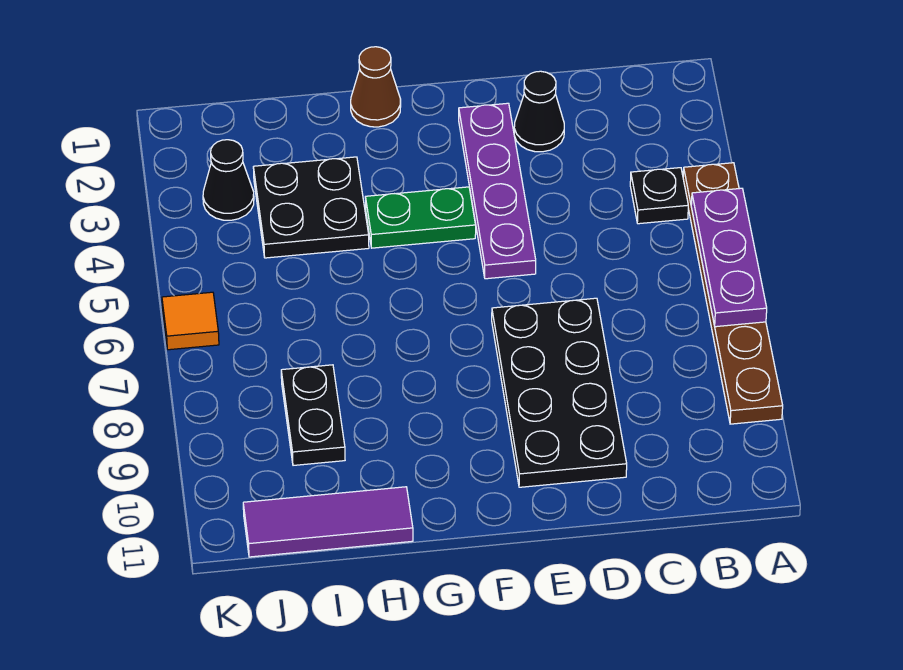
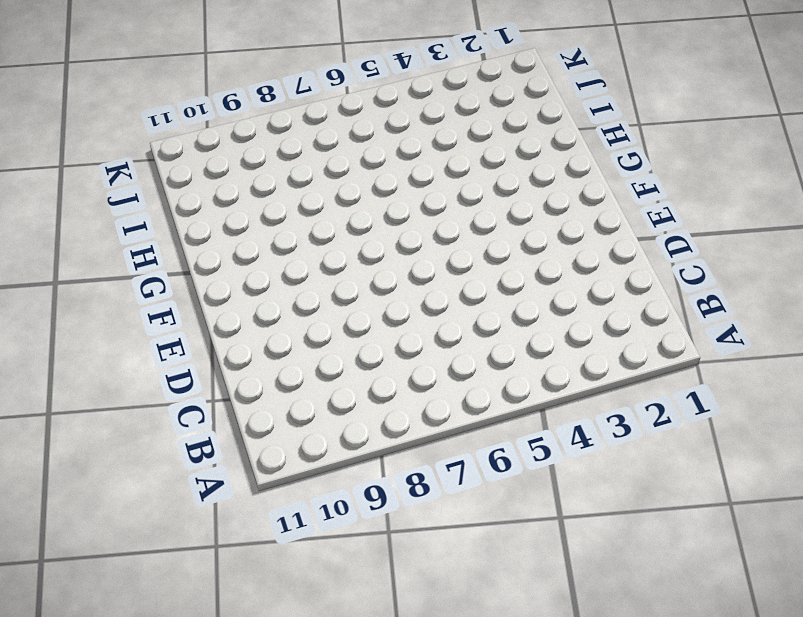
none -> brown plate A4:A9 level 1
none -> black plate B4 level 1
none -> black cone D2 level 1

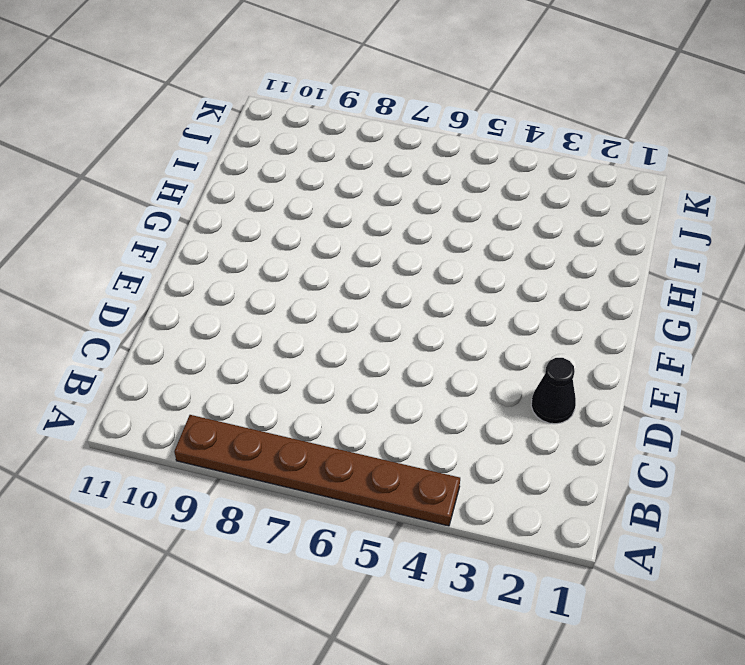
none -> black plate B4 level 1
none -> black plate D7:E10 level 1
none -> purple plate E2:E5 level 1

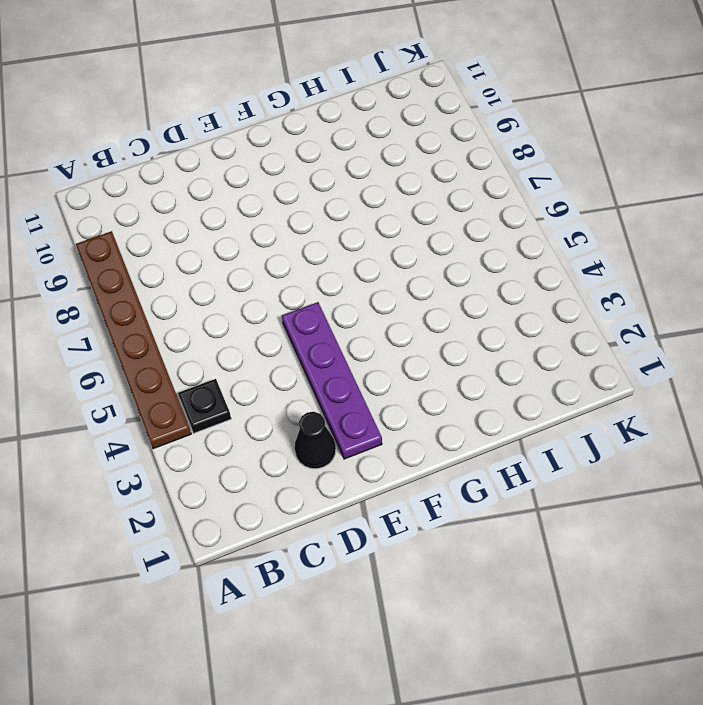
none -> black plate D7:E10 level 1
none -> green plate F4:G4 level 1
none -> brown cone G1 level 1

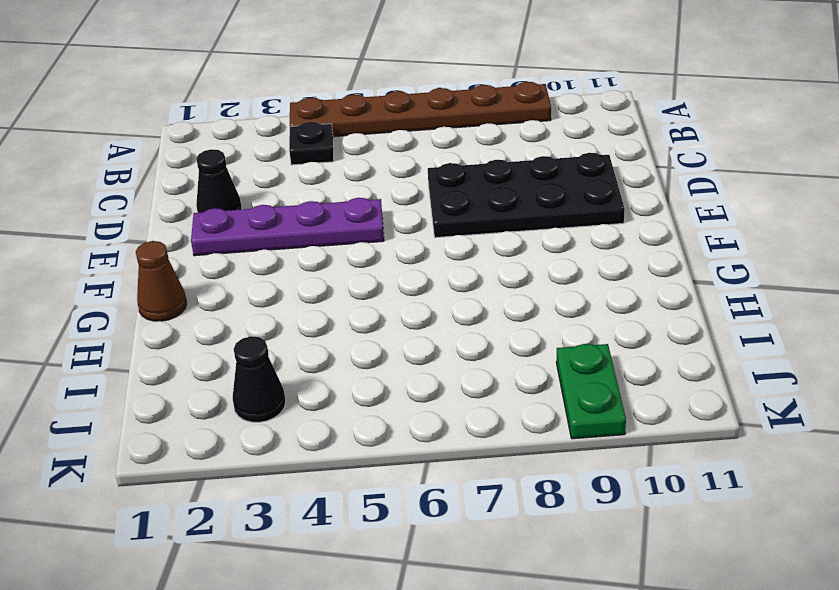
green plate J9:K9 level 1 -> green plate F4:G4 level 1
none -> black plate H3:I4 level 1
none -> purple tile H11:J11 level 1
none -> black plate I8:I9 level 1

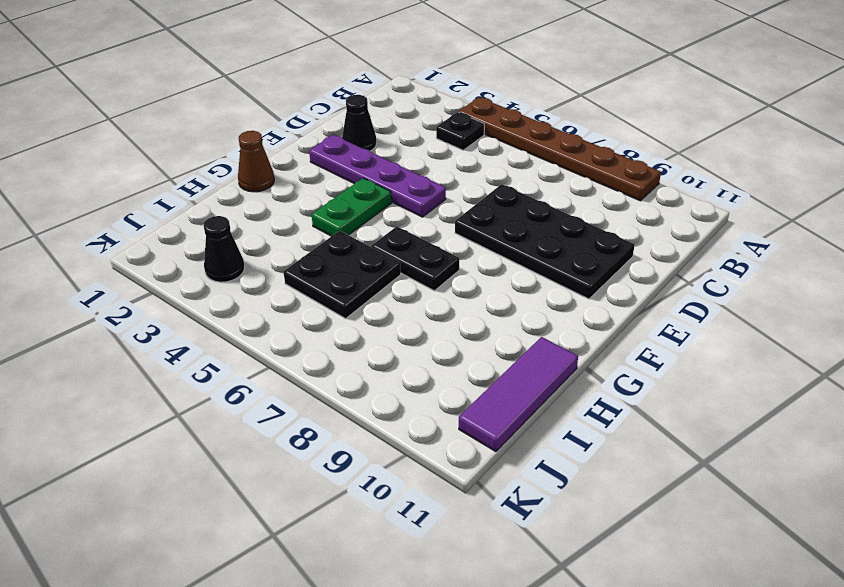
black plate G6:G7 level 1 -> black plate I8:I9 level 1
black plate H5:I6 level 1 -> black plate H3:I4 level 1
none -> orange tile K6 level 1
none -> purple plate A5:A7 level 2

